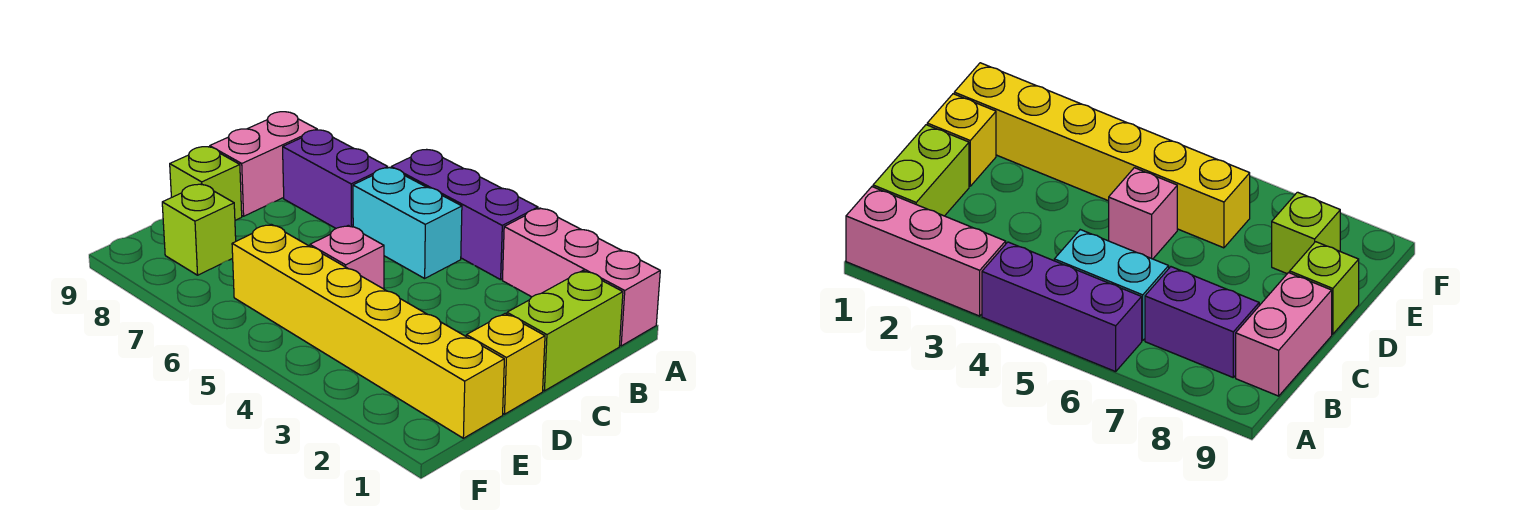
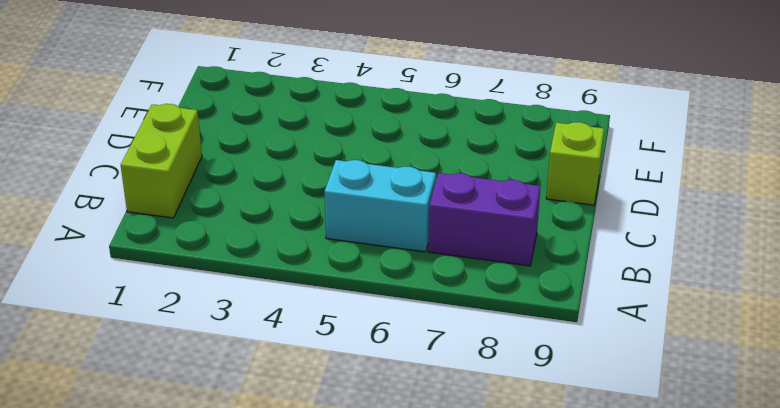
none -> pink brick A1:A3 level 1
none -> purple brick A4:A6 level 1

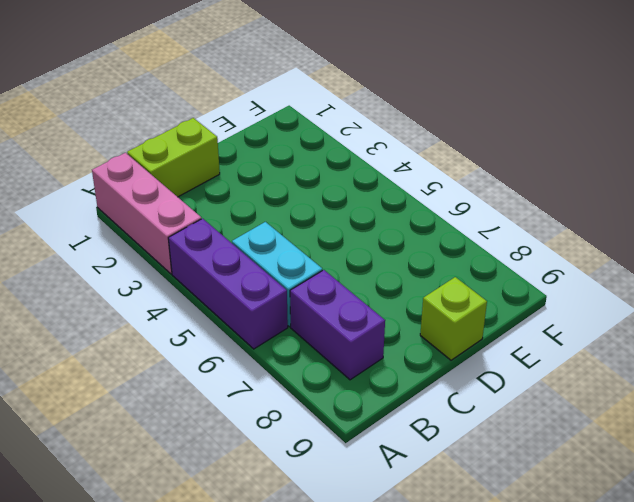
none -> pink brick B9:C9 level 1
none -> yellow brick D1 level 1

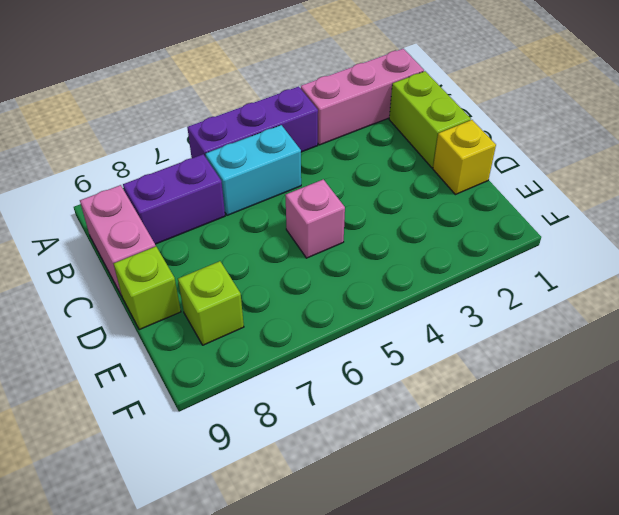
none -> yellow brick E1:E6 level 1

